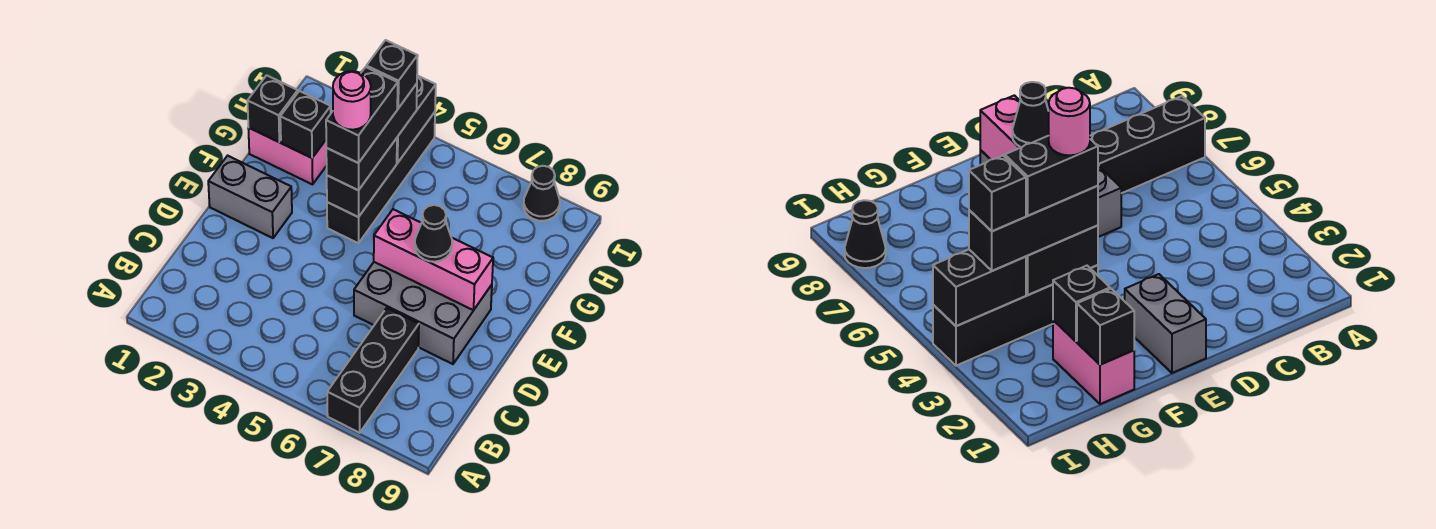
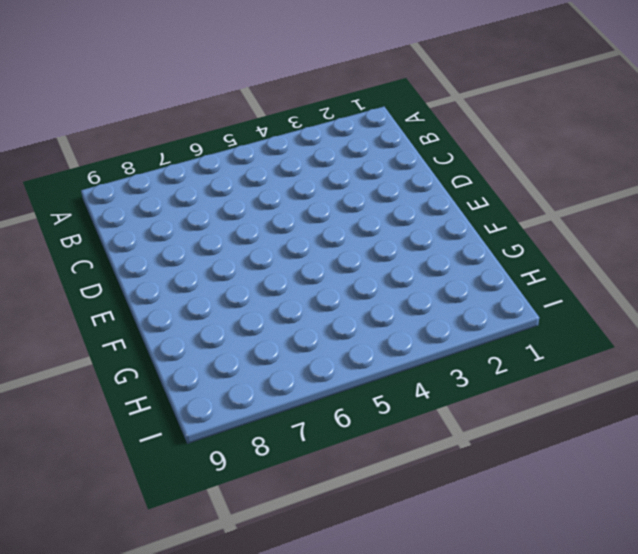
none -> black brick A7:C7 level 1
none -> grey brick D6:E8 level 1
none -> grey brick E1:E2 level 1

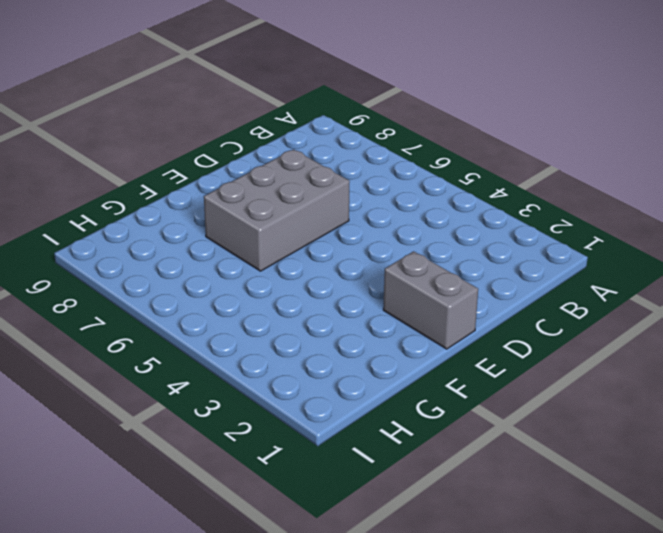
grey brick D6:F7 level 1 -> grey brick D6:E8 level 1
none -> black brick A7:C7 level 1
none -> black brick F4:I4 level 1
none -> pink brick G1:G2 level 1

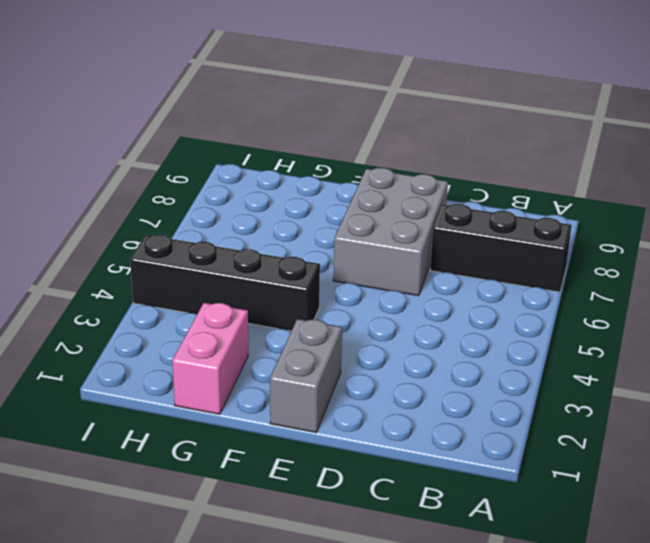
none -> black cone I8 level 1
none -> pink brick E6:E8 level 2
none -> black brick F4:G4 level 2

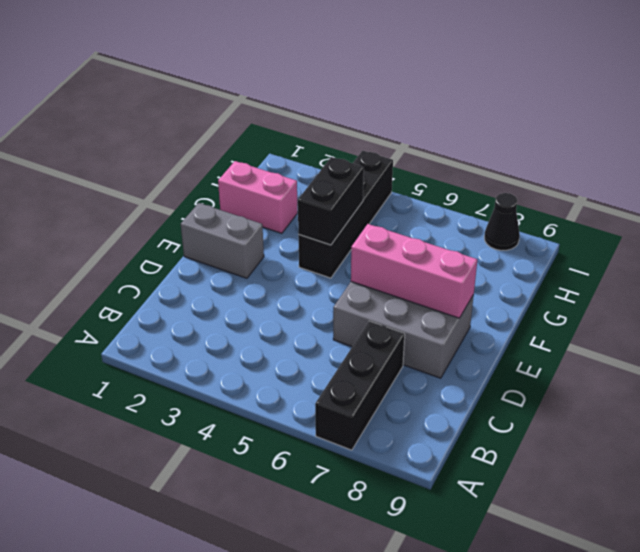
none -> black brick G1 level 2
none -> black brick G2 level 2
none -> black brick H4:I4 level 2

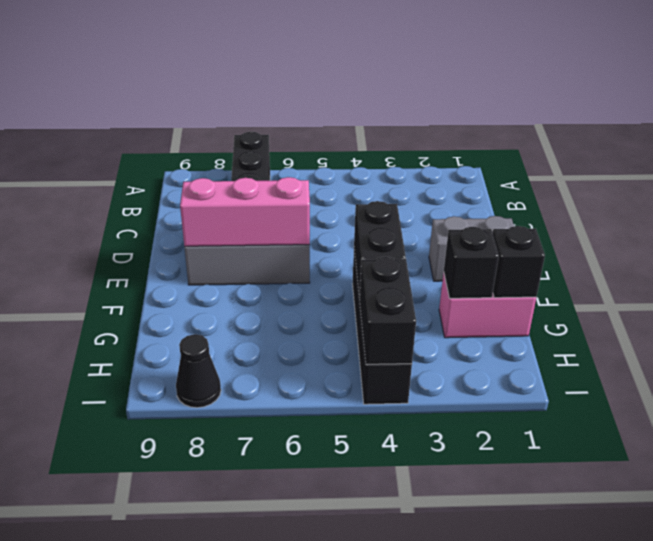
none -> black cone E7 level 3
none -> black brick F4:H4 level 3
none -> black brick F4:G4 level 4

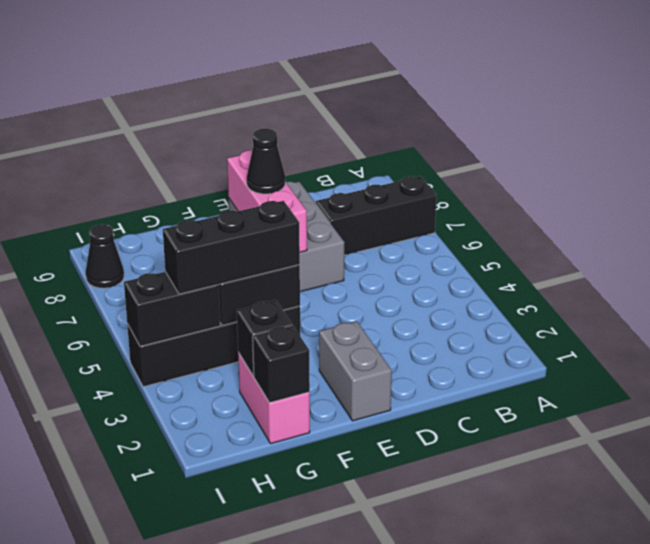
none -> black brick F4:G4 level 4
none -> black brick H4 level 4
none -> pink round brick F4 level 5

